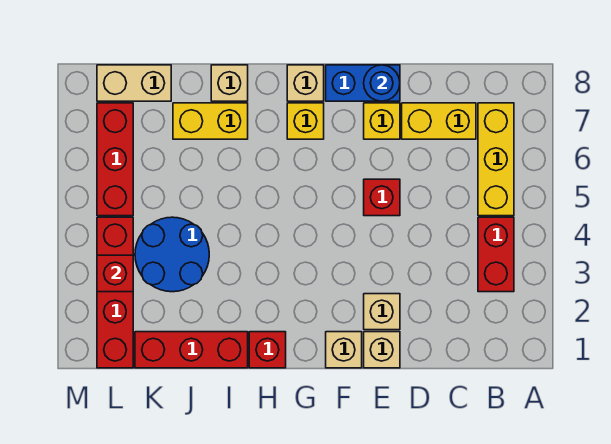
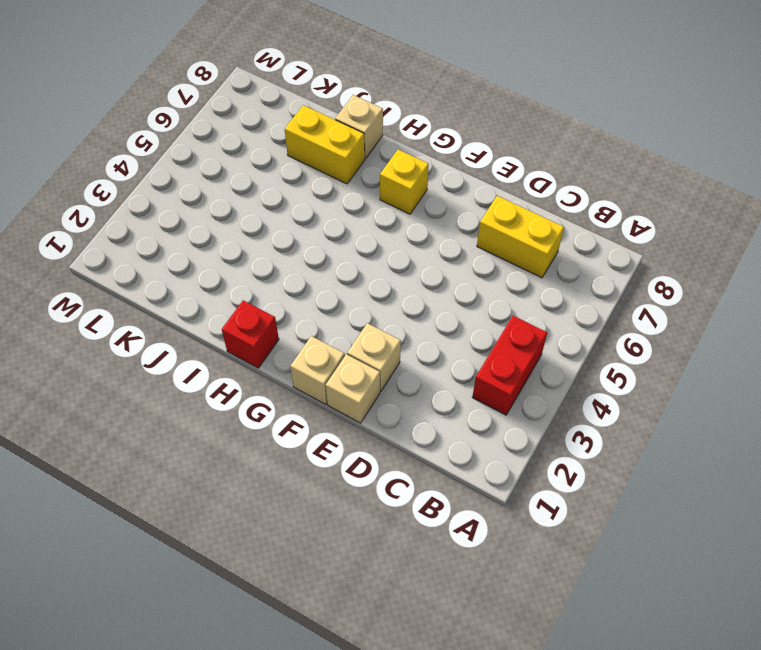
none -> yellow brick B5:B7 level 1
none -> red brick E5 level 1
none -> yellow brick E7 level 1

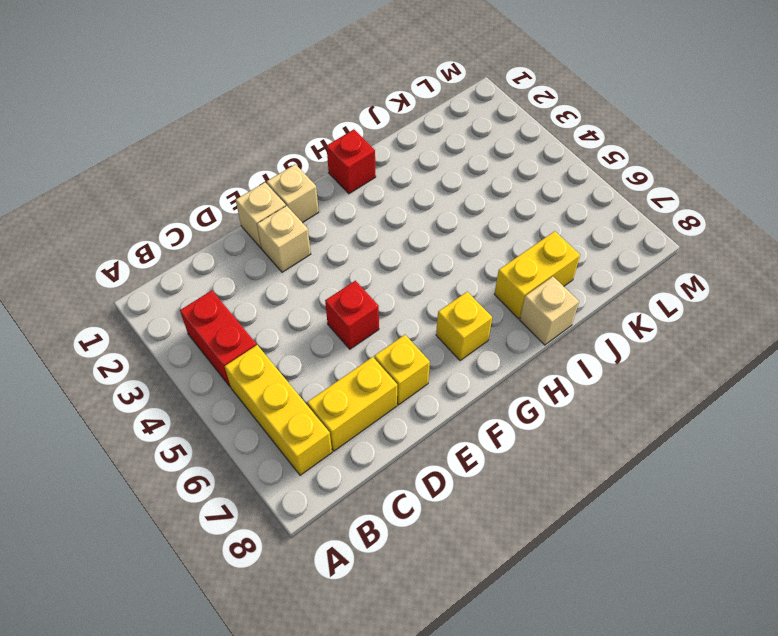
none -> blue brick E8:F8 level 1
none -> tan brick G8 level 1
none -> red brick I1:K1 level 1

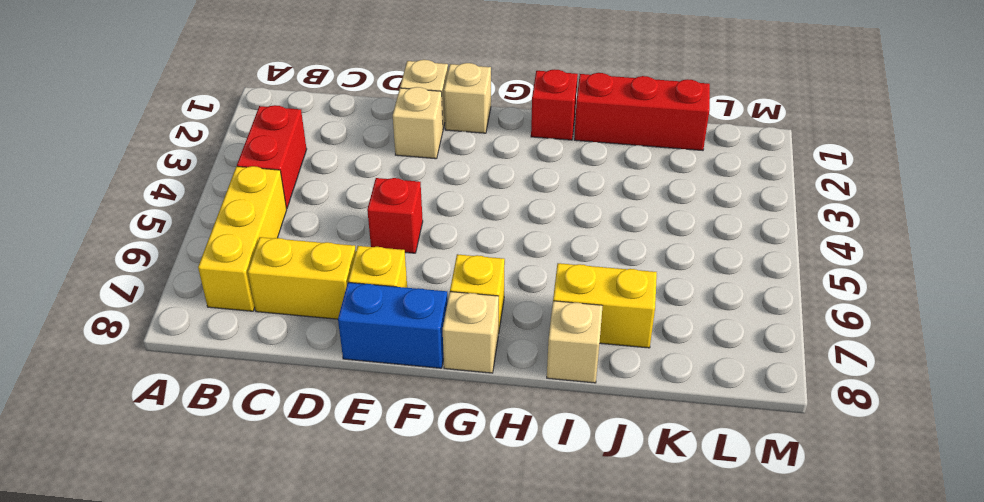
none -> blue round brick J3:K4 level 1
none -> tan brick K8:L8 level 1
none -> red brick L1:L4 level 1

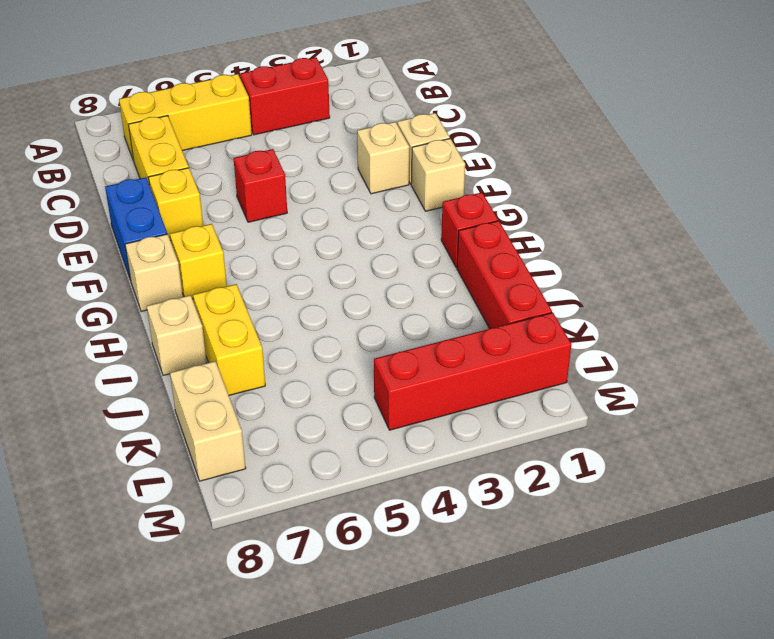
none -> blue round brick J3:K4 level 1
none -> red brick L5:L7 level 1
none -> blue round brick E8 level 2

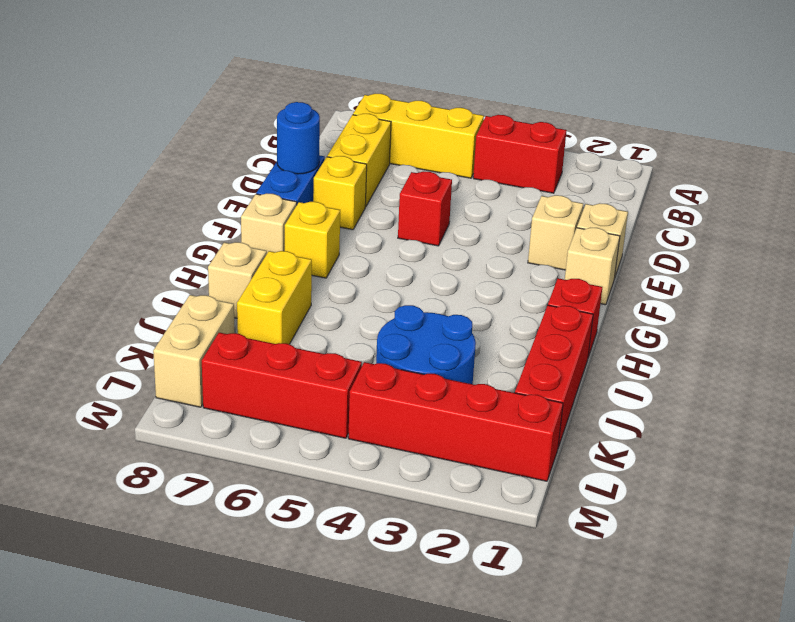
none -> red brick L3 level 2

